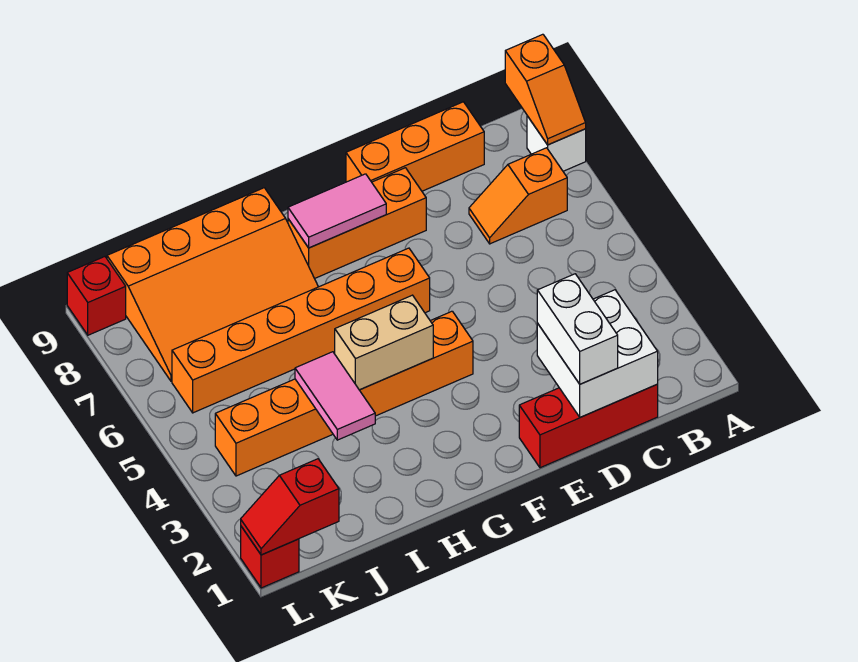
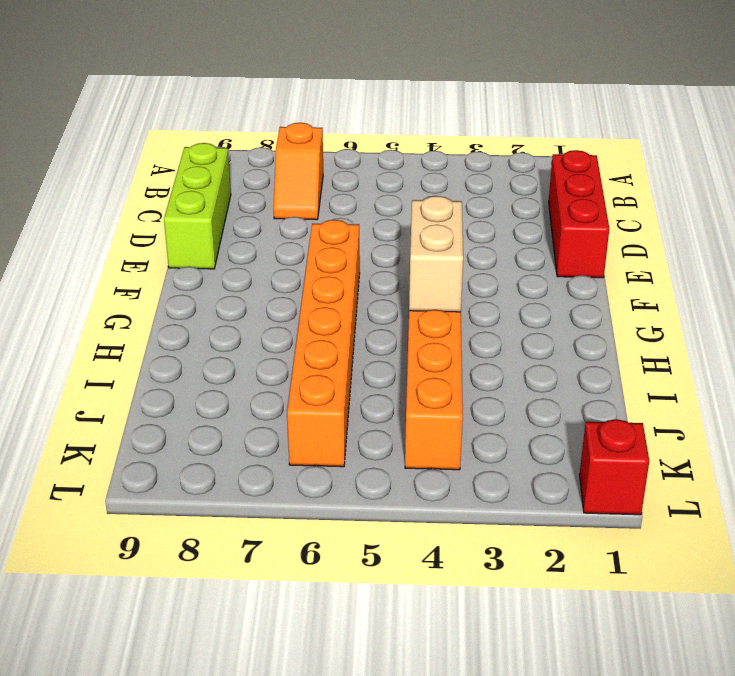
lime brick C9:E9 level 1 -> orange brick C9:E9 level 1
none -> white brick A8 level 1
none -> orange brick E8:G8 level 1
none -> orange slope H7:K9 level 1 top 9

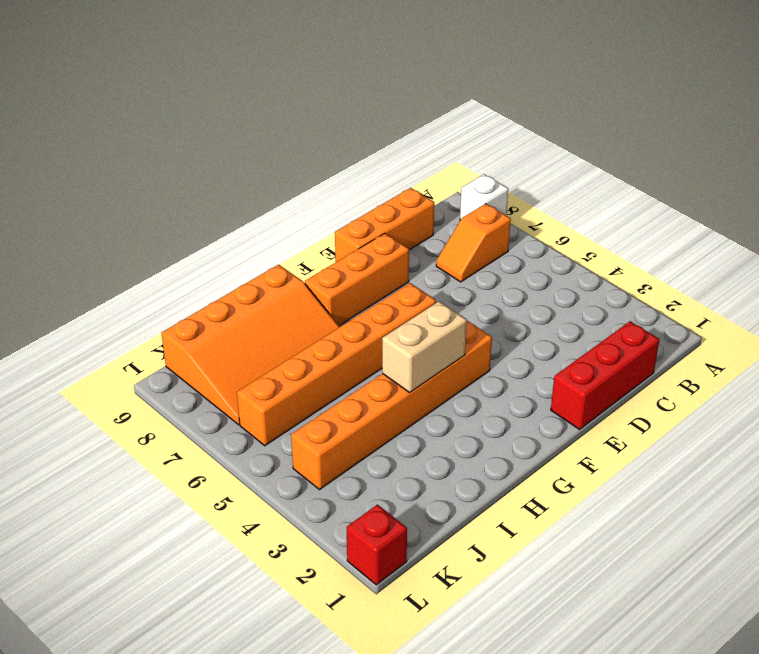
none -> red brick L9 level 1
none -> orange slope A8:A9 level 2 top 9
none -> white brick C1:D2 level 2

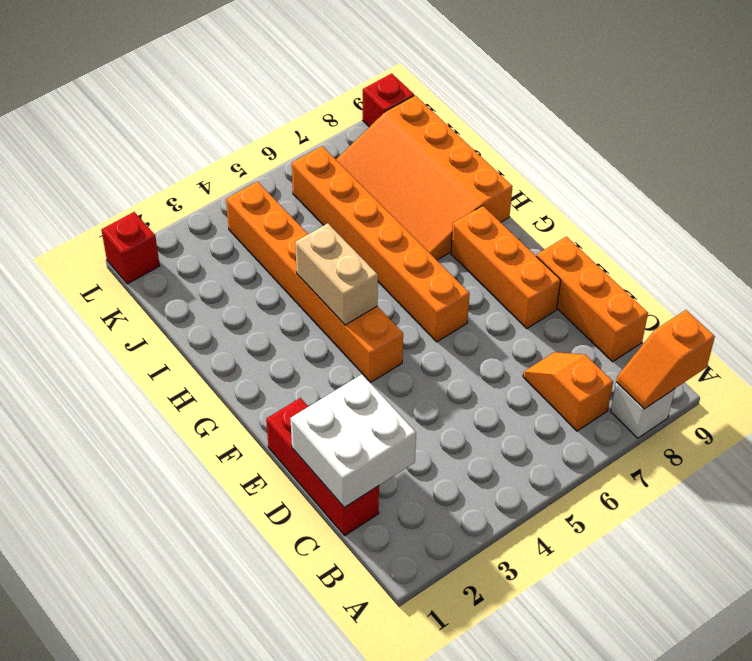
none -> pink tile F8:G8 level 2
none -> pink tile I3:I4 level 2
none -> red slope K1:L1 level 2 top K

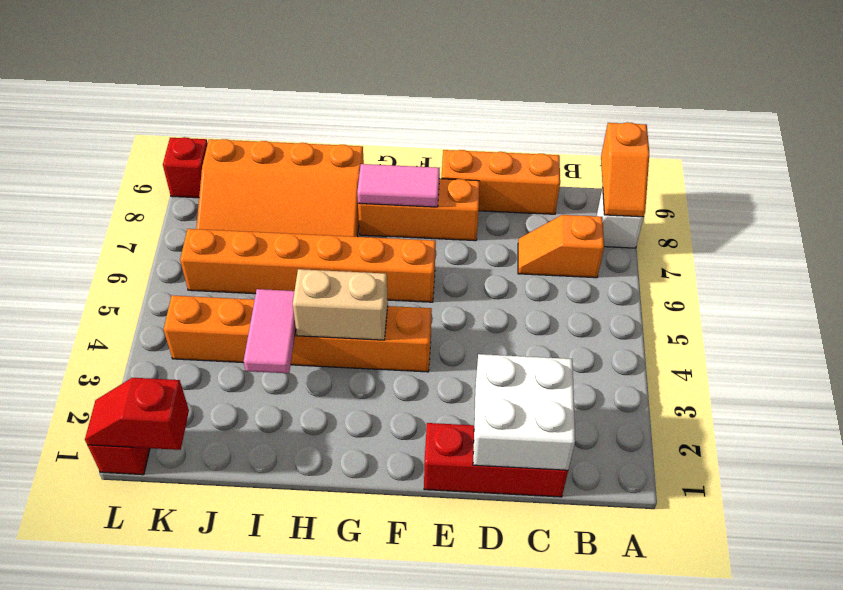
none -> white brick D1:D2 level 3

